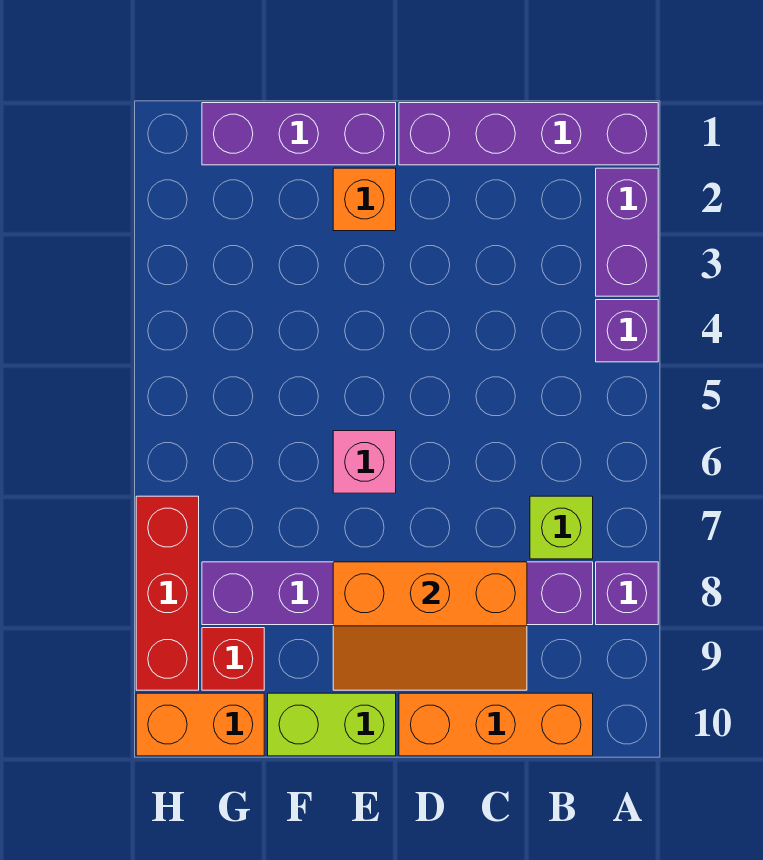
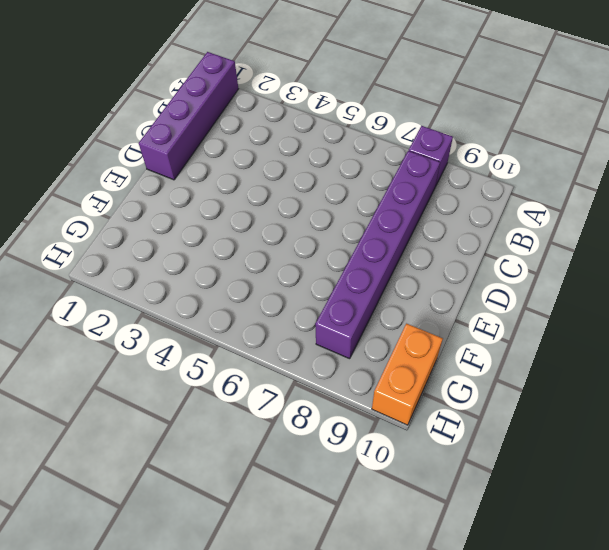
none -> purple brick A2:A3 level 1
none -> purple brick A4 level 1
none -> lime brick B7 level 1

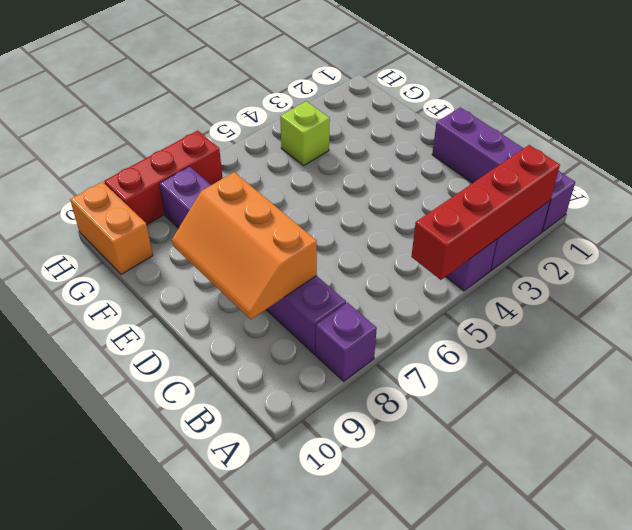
red brick A2:A5 level 2 -> none
lime brick G4 level 1 -> lime brick B7 level 1
none -> orange brick B10:D10 level 1
none -> purple brick E1:G1 level 1
none -> orange brick E2 level 1

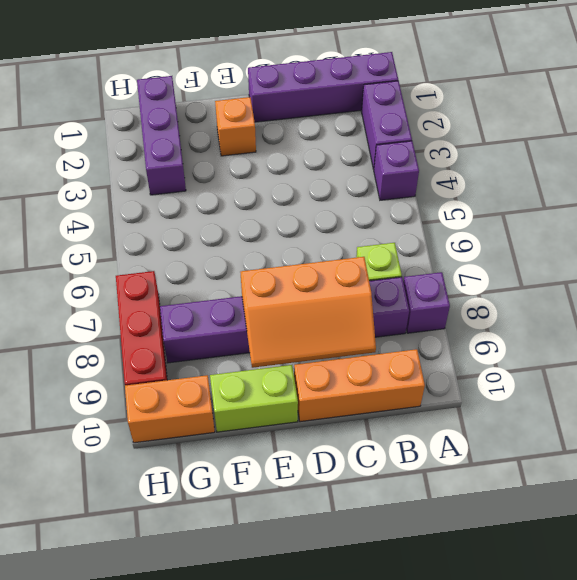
purple brick G1:G3 level 1 -> purple brick E1:G1 level 1
none -> pink brick E6 level 1
none -> red brick G9 level 1

